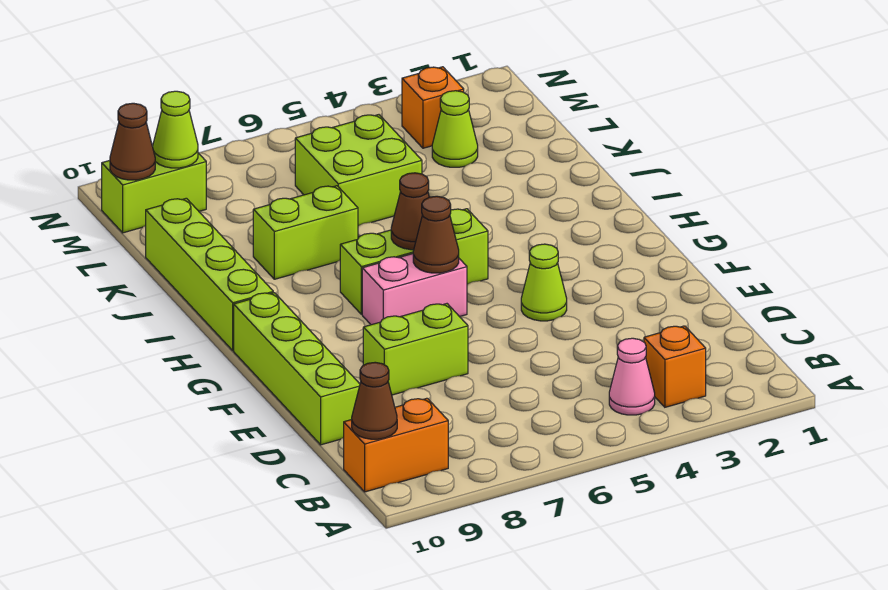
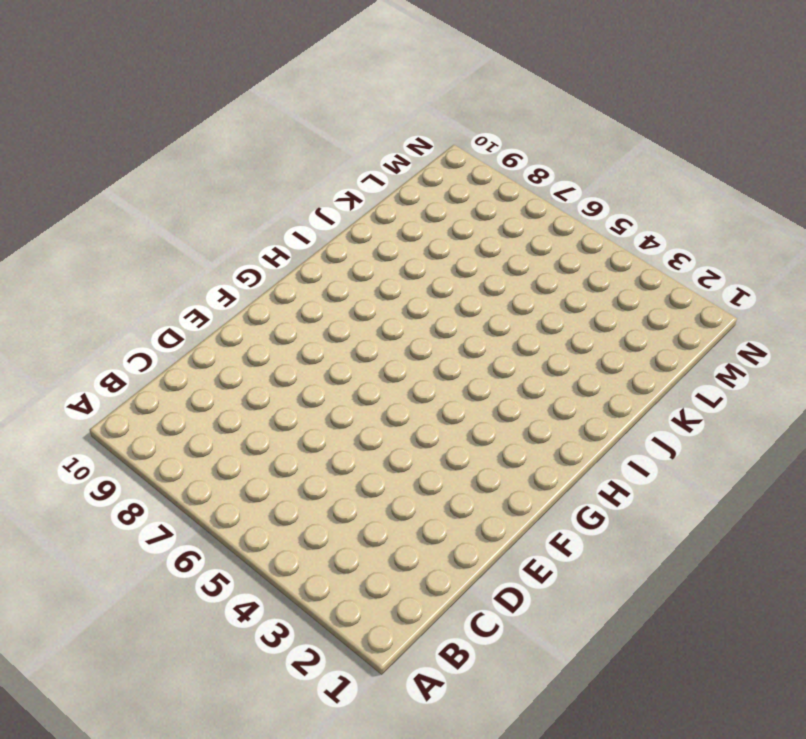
none -> orange brick B3 level 1
none -> pink cone B4 level 1
none -> orange brick B9:B10 level 1

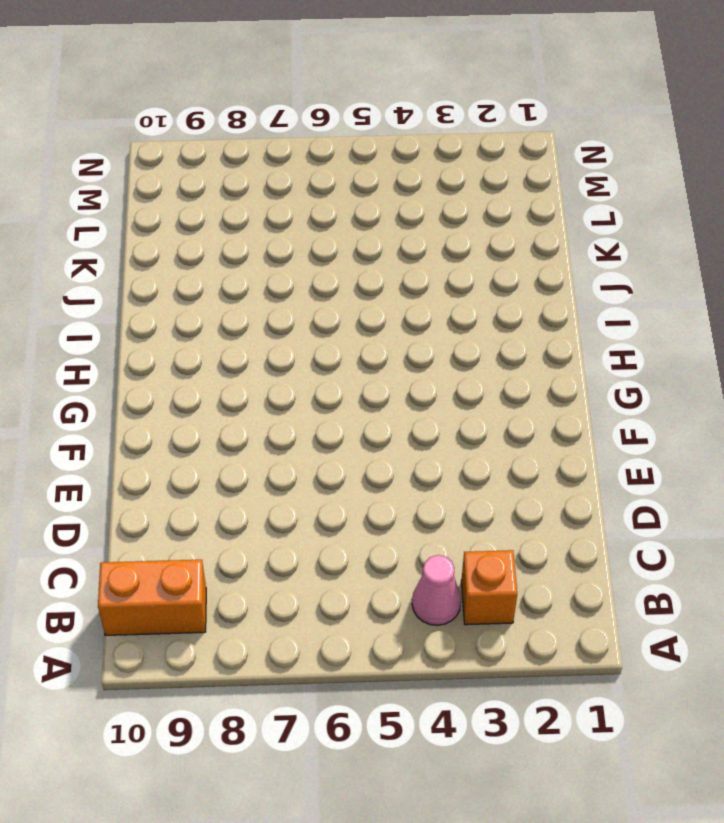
none -> lime brick D10:G10 level 1
none -> lime brick E7:E8 level 1
none -> lime cone F4 level 1

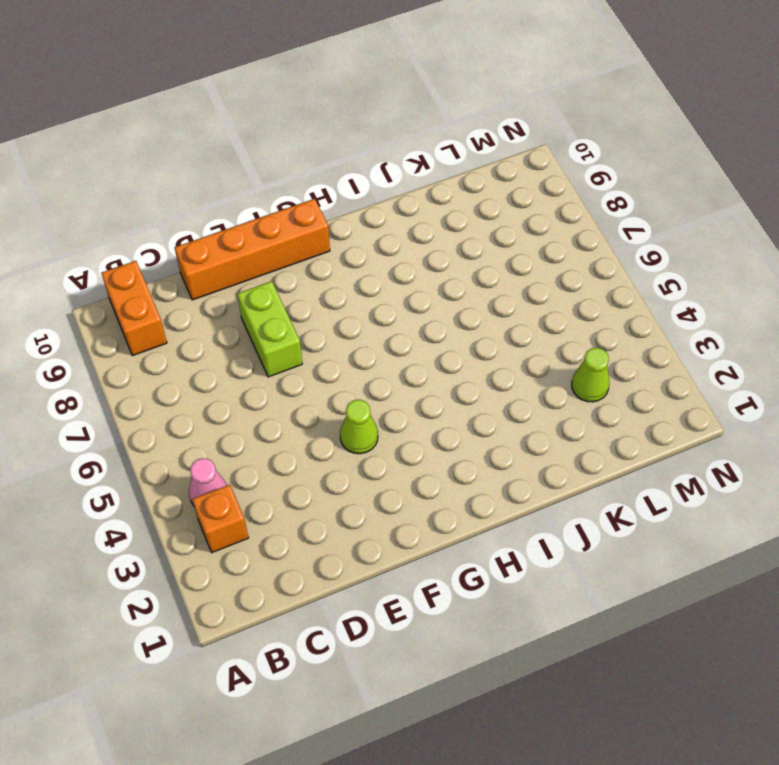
orange brick D10:G10 level 1 -> lime brick D10:G10 level 1
none -> pink brick G6:G7 level 1
none -> lime brick H5:H7 level 1
none -> lime brick H10:K10 level 1

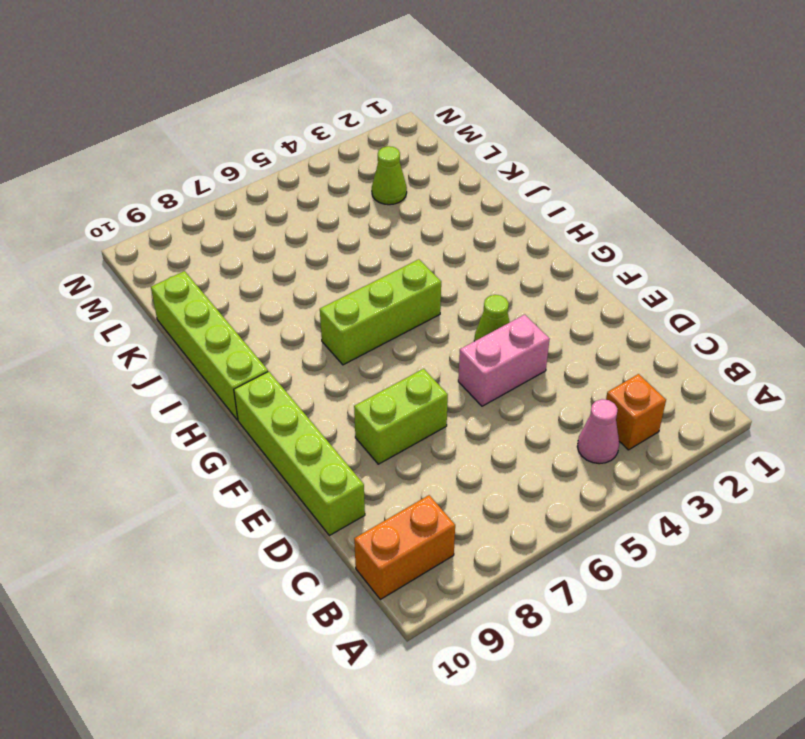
pink brick E4:E5 level 1 -> pink brick G6:G7 level 1
none -> lime brick J7:J8 level 1
none -> lime brick K5:L6 level 1
none -> orange brick M3 level 1

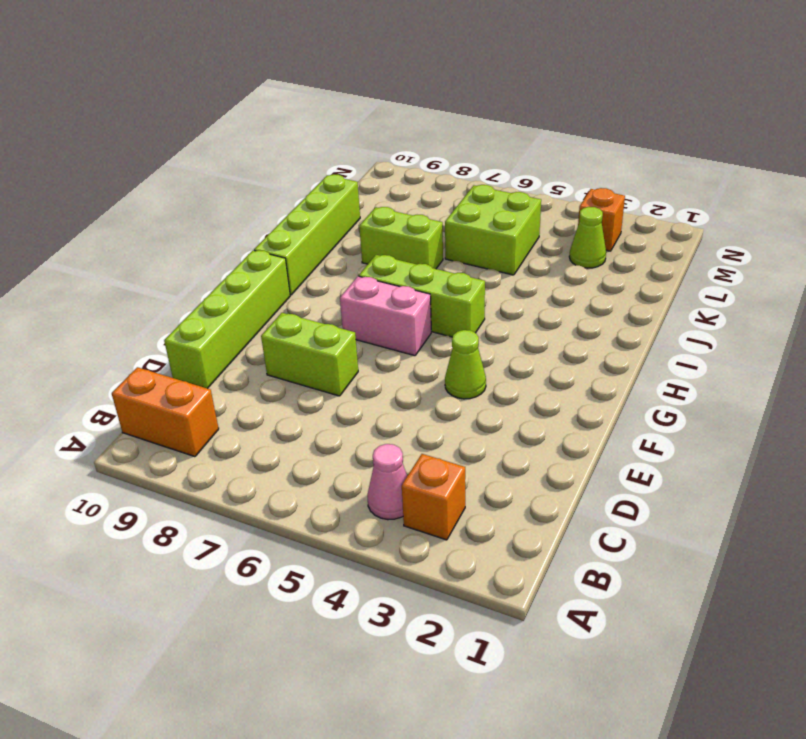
none -> lime brick M9:M10 level 1
none -> brown cone B10 level 2
none -> brown cone G6 level 2

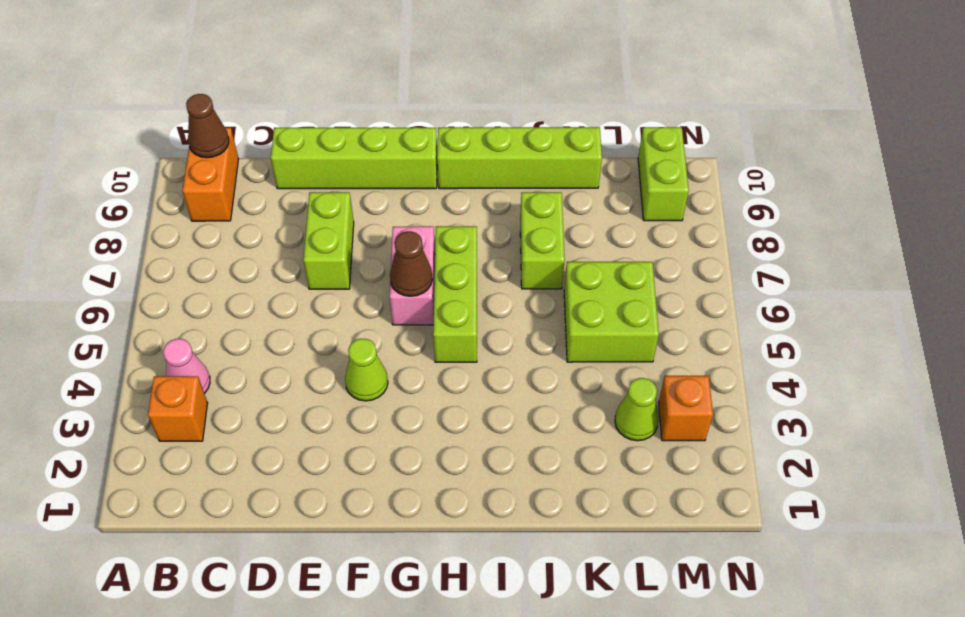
none -> brown cone H6 level 2
none -> lime cone M9 level 2
none -> brown cone M10 level 2

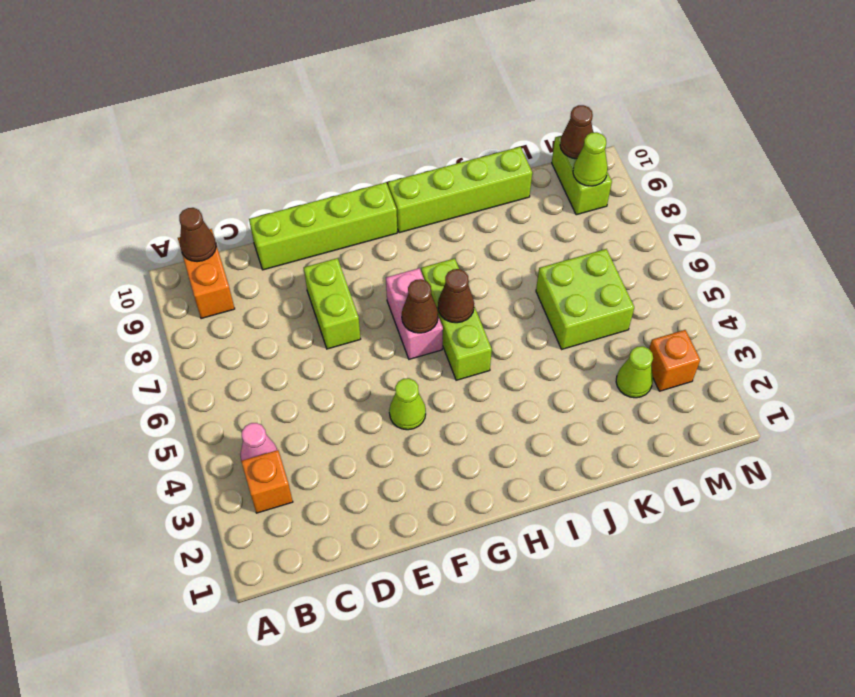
none -> lime brick J7:J8 level 1

